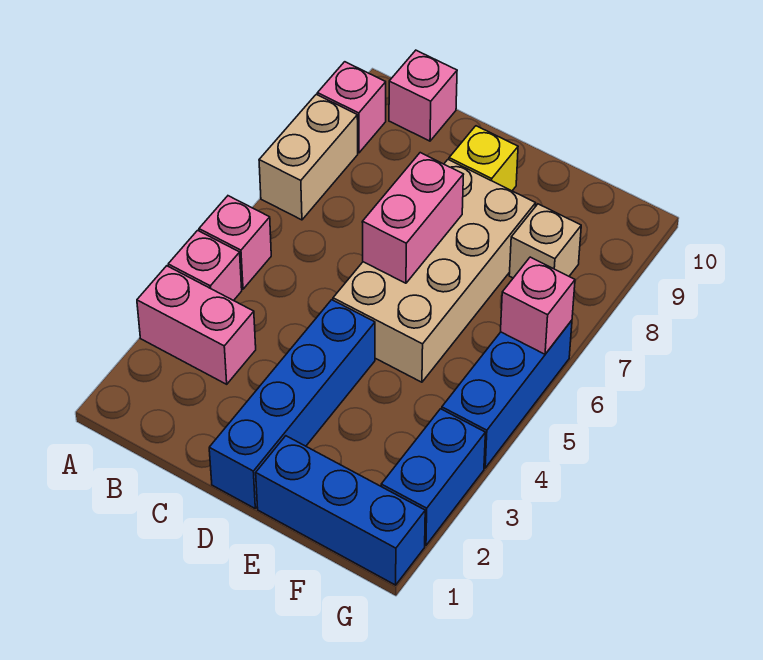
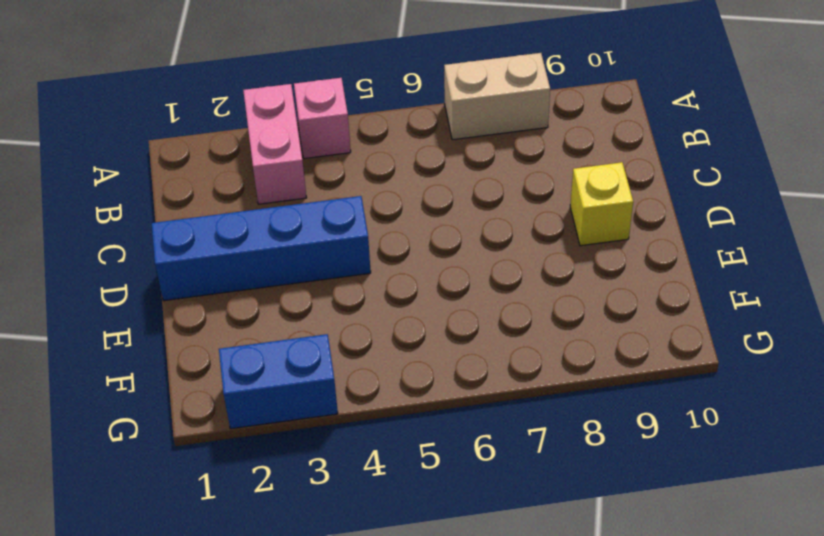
none -> pink brick A5 level 1
none -> pink brick A9 level 1
none -> pink brick B10 level 1

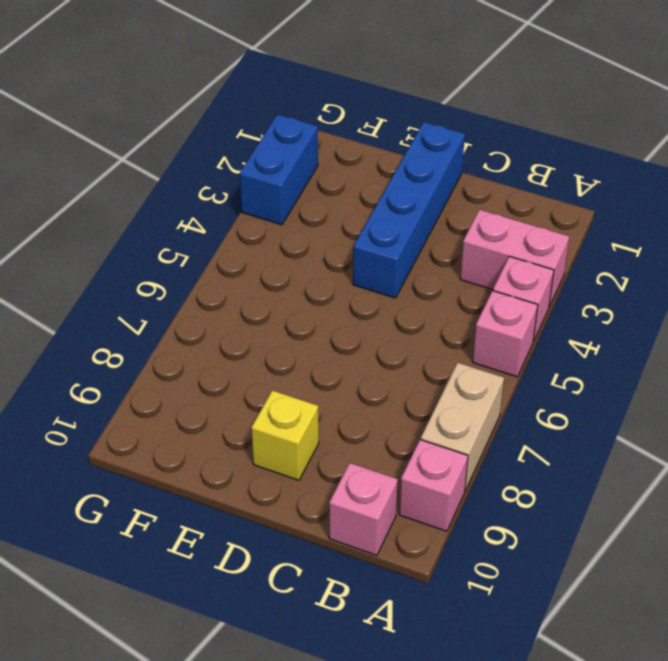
none -> tan brick D5:E8 level 1
none -> blue brick E1:G1 level 1
none -> tan brick F8 level 1

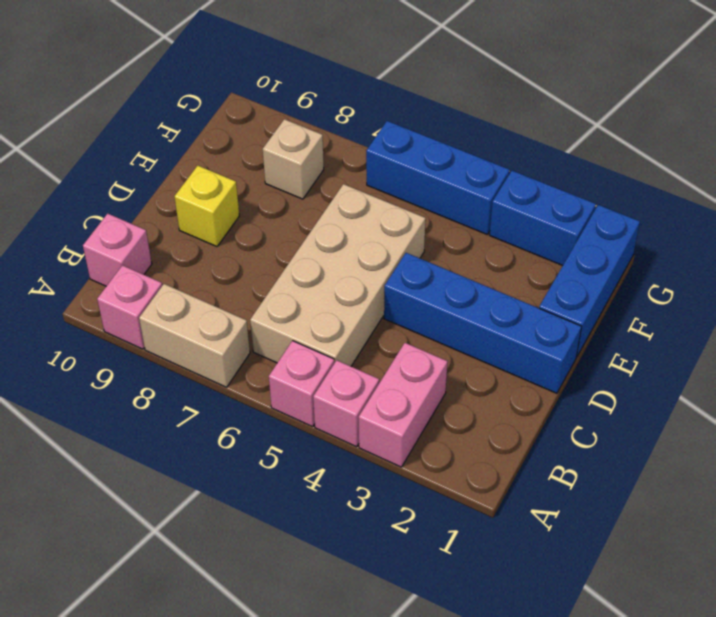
tan brick B5:E6 level 1 -> tan brick D5:E8 level 1
none -> pink brick D6:D7 level 2
none -> pink brick G6 level 2

